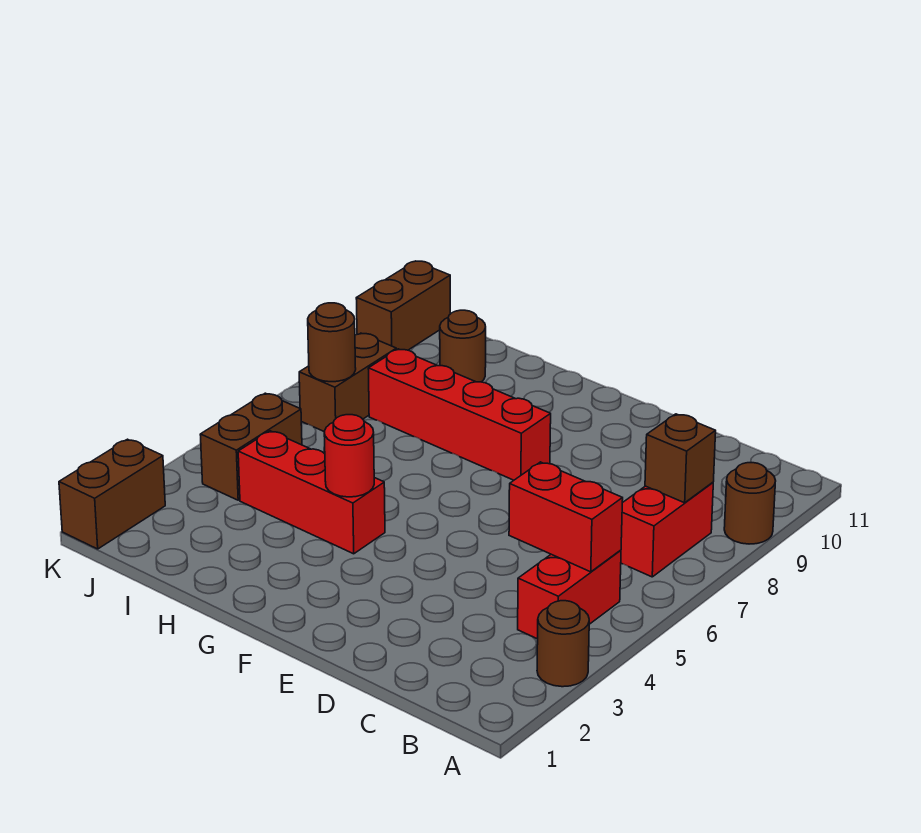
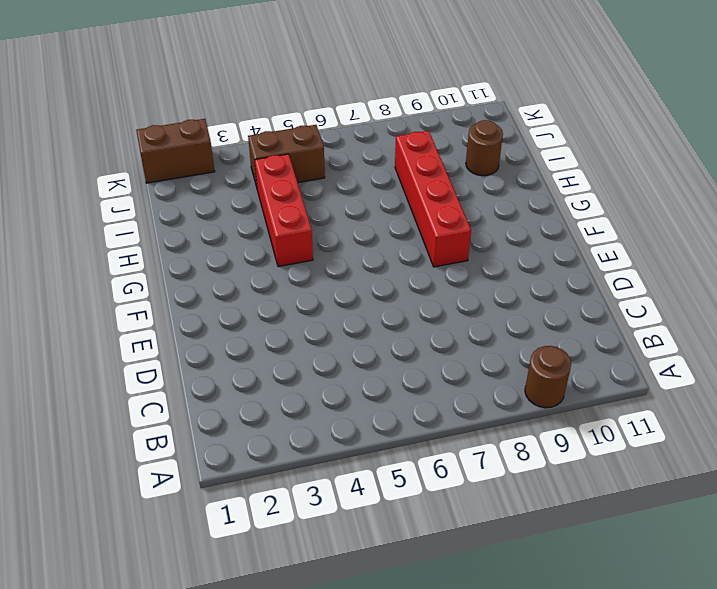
none -> brown round brick A3 level 1
none -> red brick B4:B5 level 1
none -> red brick B7:B8 level 1

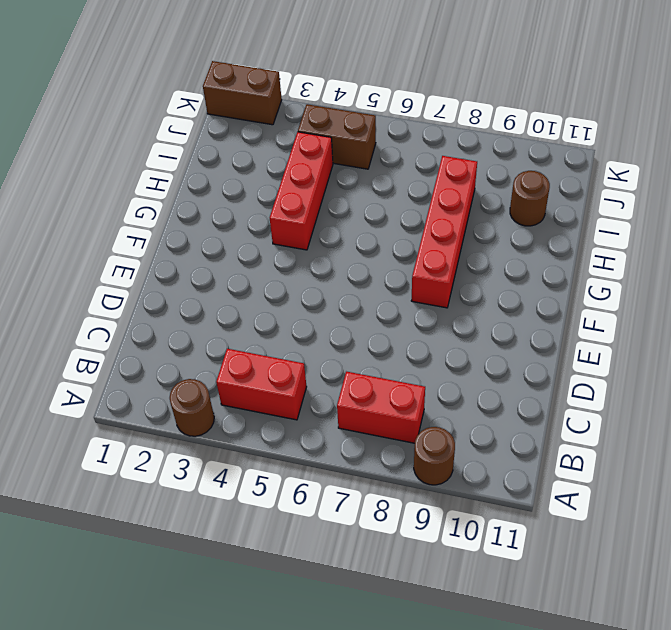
none -> brown brick J7:J8 level 1
none -> brown brick K10:K11 level 1
none -> red brick B5:C5 level 2

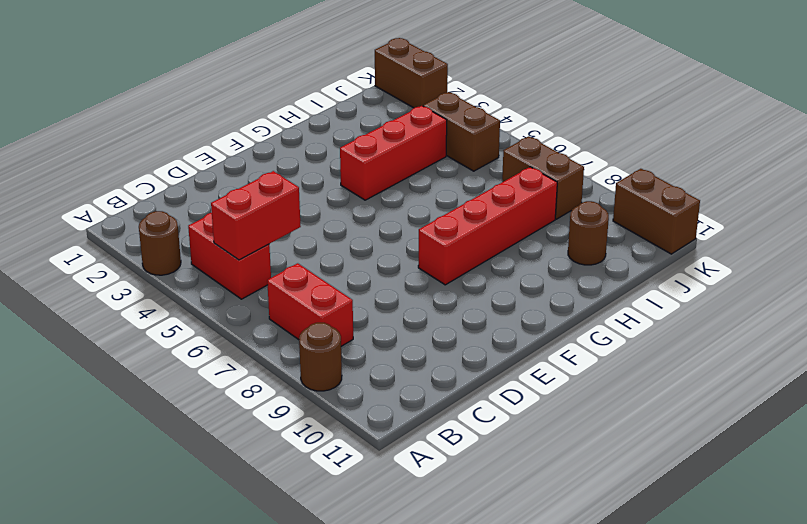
none -> brown brick B8 level 2
none -> red round brick G4 level 2
none -> brown round brick J7 level 2

